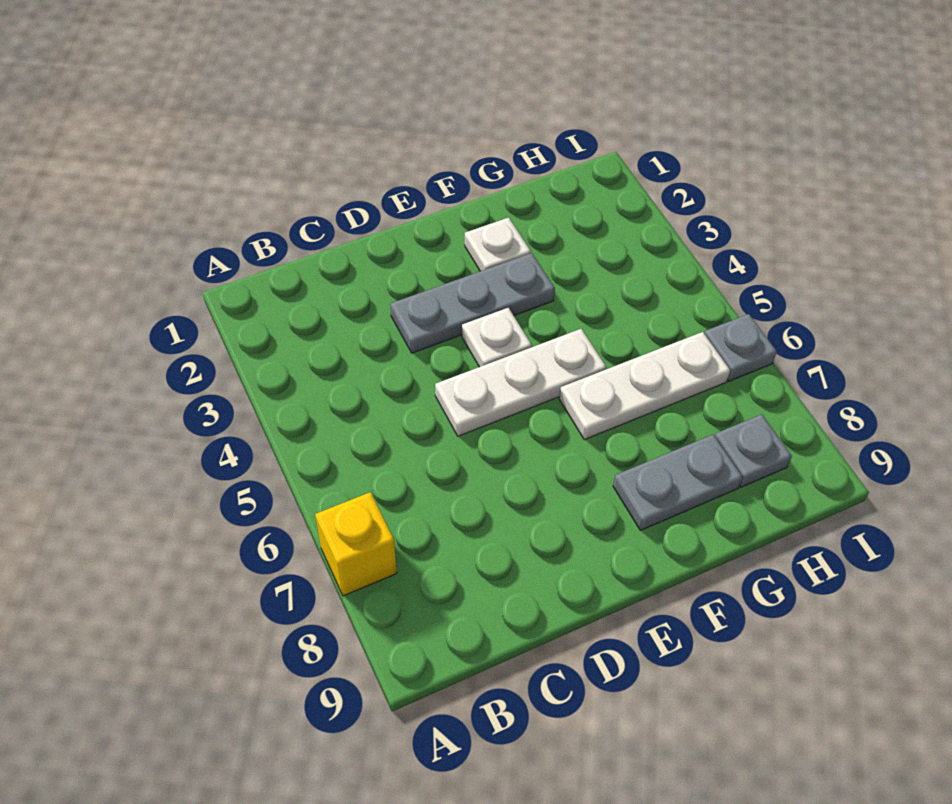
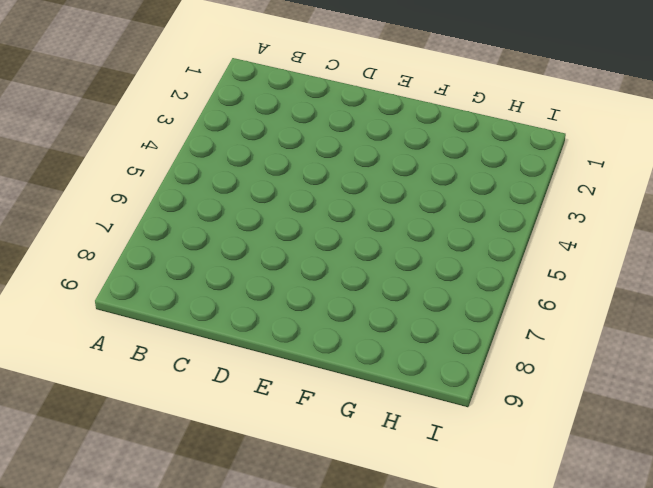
none -> yellow brick A7 level 1
none -> grey plate D3:F3 level 1

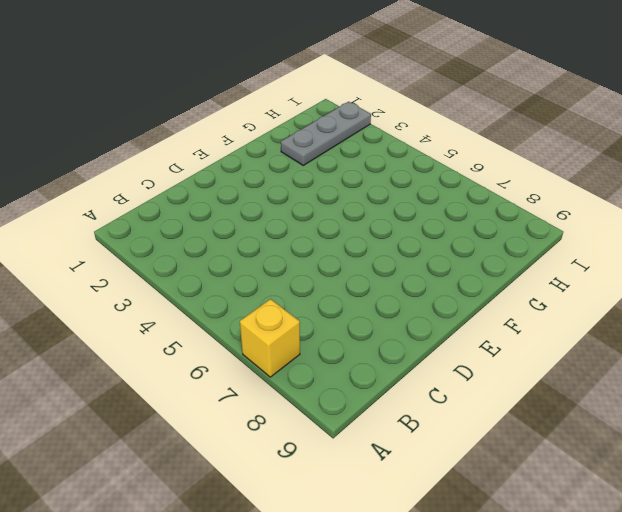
grey plate G2:I2 level 1 -> grey plate D3:F3 level 1
none -> white plate D5:F5 level 1
none -> white plate E4 level 1

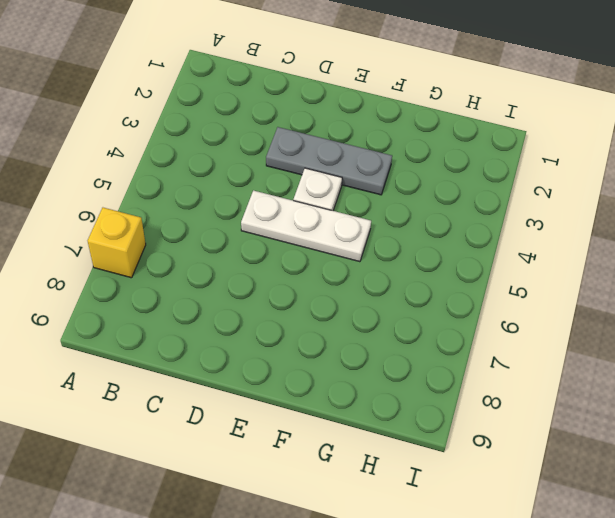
none -> white plate F2 level 1
none -> white plate F6:H6 level 1

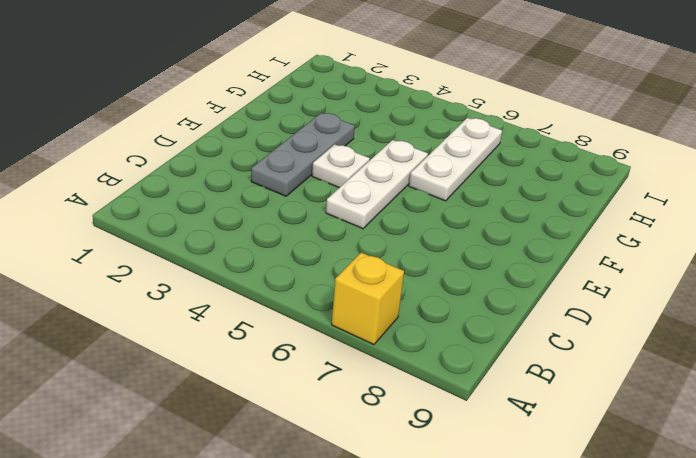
none -> white plate F2 level 1
none -> grey plate F8:G8 level 1

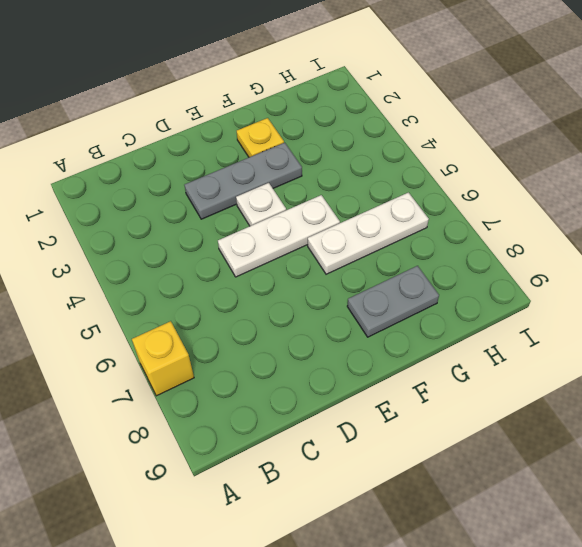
yellow plate F2 level 1 -> white plate F2 level 1
none -> grey plate H8 level 1
none -> grey plate I6 level 1

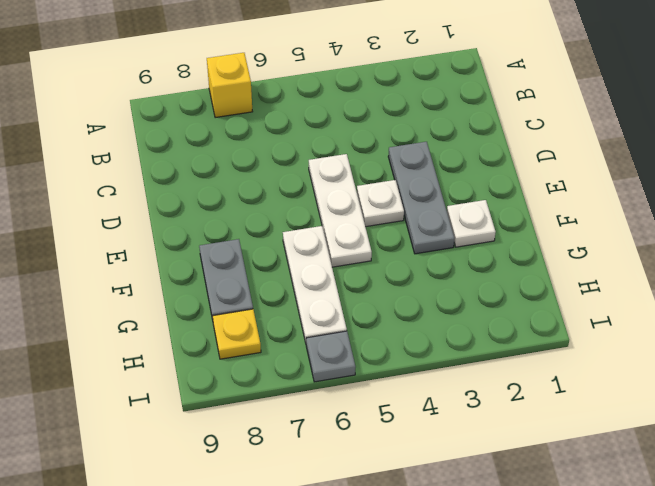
yellow plate H8 level 1 -> grey plate H8 level 1

